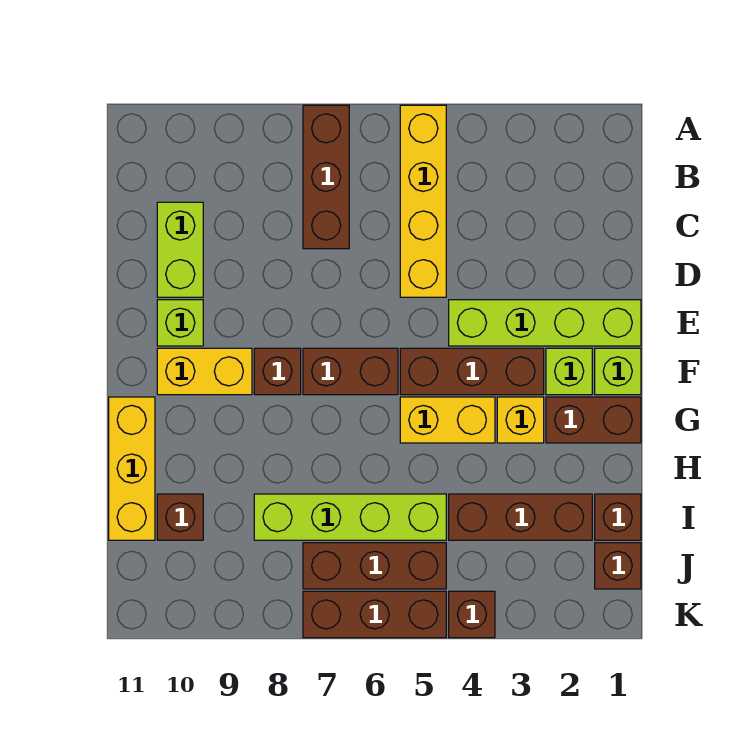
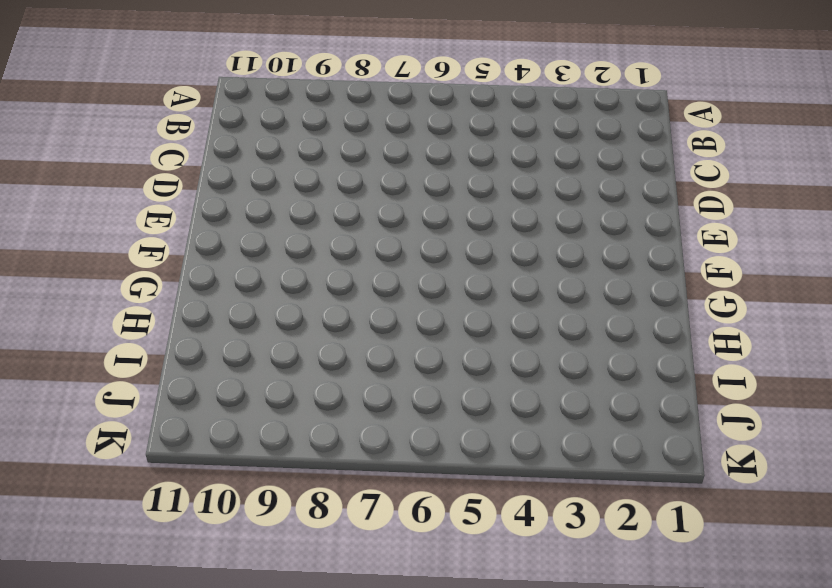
none -> yellow brick A5:D5 level 1
none -> brown brick A7:C7 level 1
none -> lime brick C10:D10 level 1

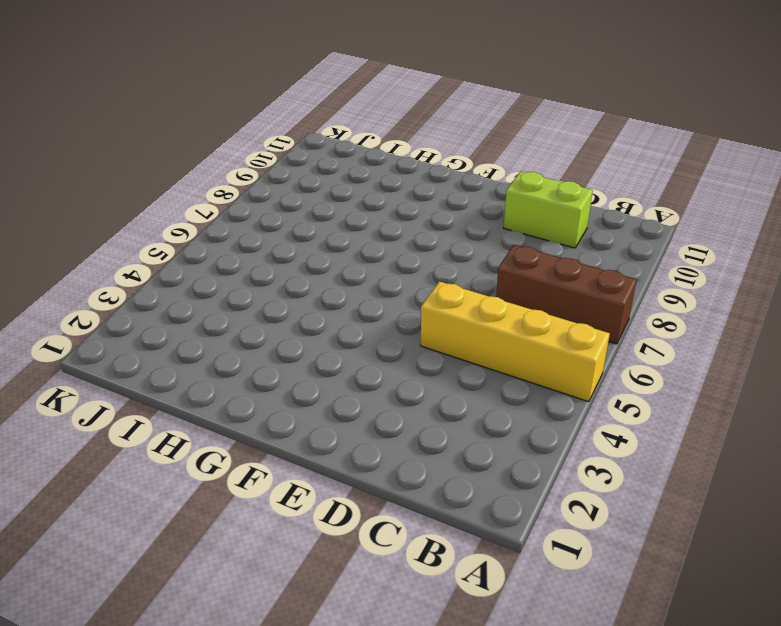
none -> lime brick E1:E4 level 1
none -> lime brick E10 level 1
none -> lime brick F1 level 1

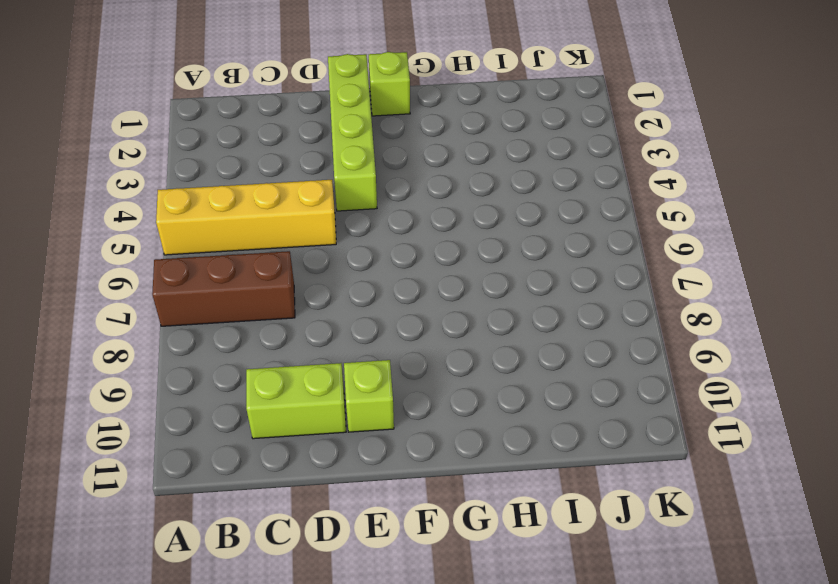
none -> lime brick F2 level 1
none -> brown brick F3:F5 level 1
none -> brown brick F6:F7 level 1

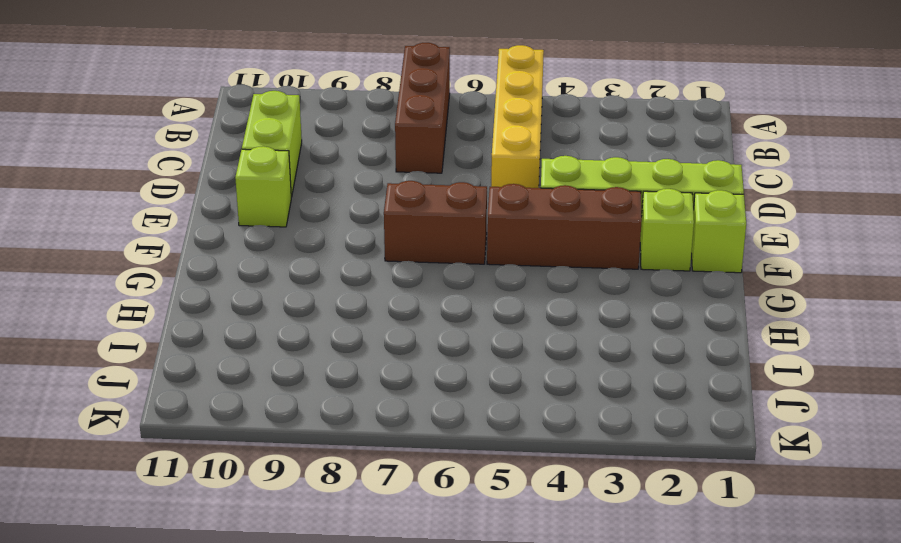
none -> brown brick F8 level 1
none -> yellow brick F9:F10 level 1
none -> brown brick G1:G2 level 1

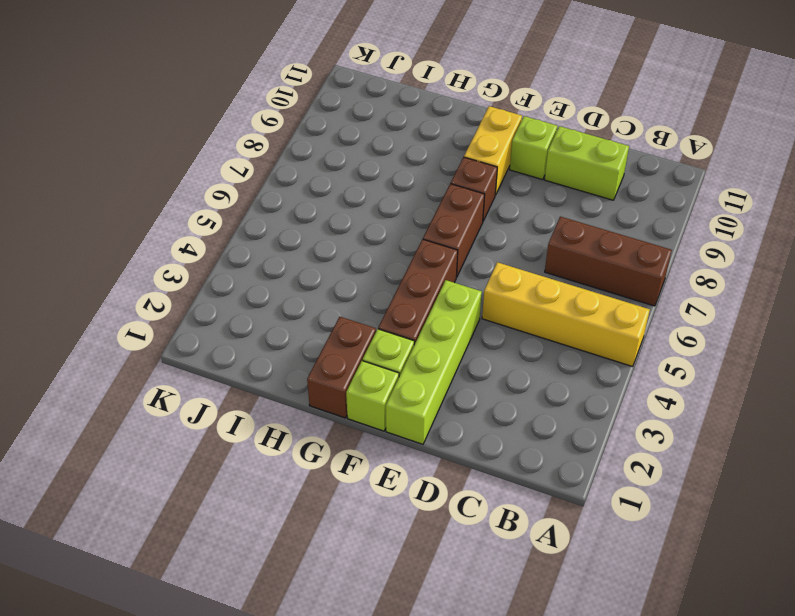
none -> yellow brick G3 level 1
none -> yellow brick G4:G5 level 1
none -> yellow brick G11:I11 level 1

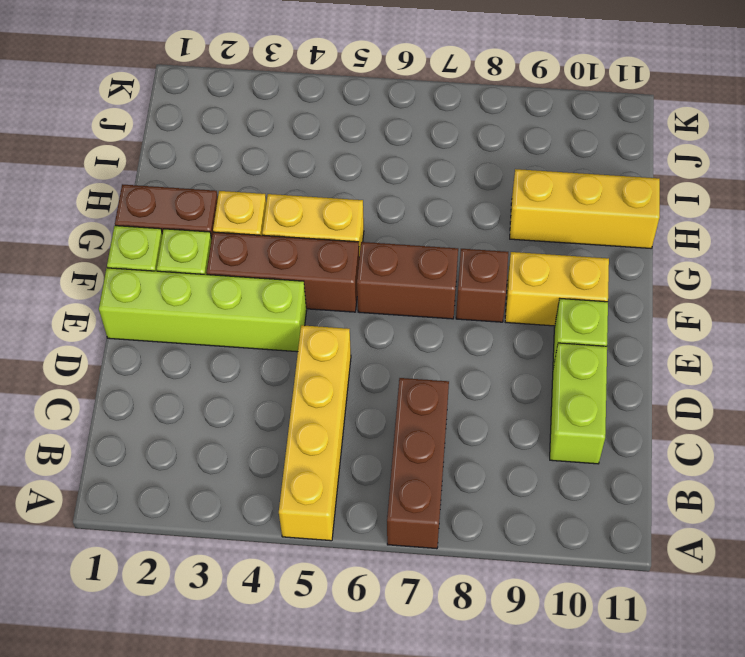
yellow brick H9:H11 level 1 -> yellow brick G11:I11 level 1
none -> brown brick I1 level 1
none -> brown brick I2:I4 level 1
none -> lime brick I5:I8 level 1

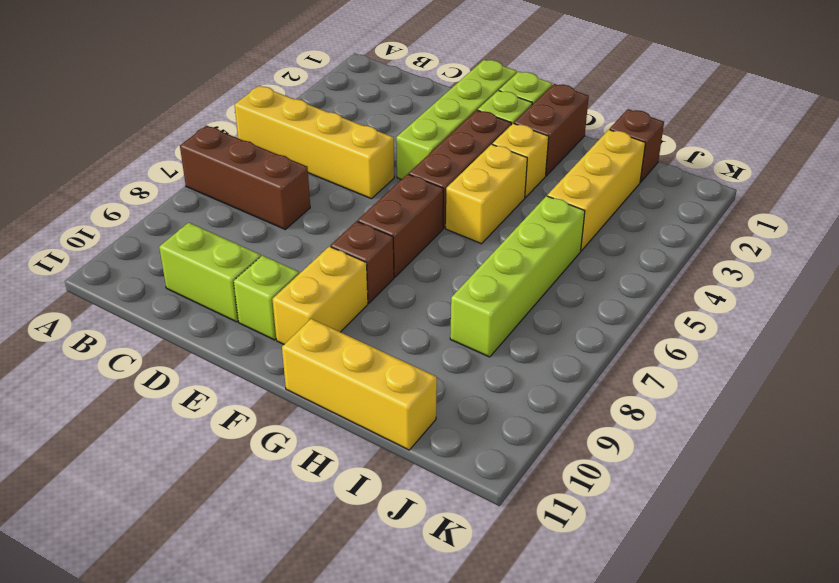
yellow brick I2:I4 level 1 -> brown brick I2:I4 level 1
none -> brown brick I10 level 1
none -> brown brick J1 level 1
none -> brown brick J5:J7 level 1

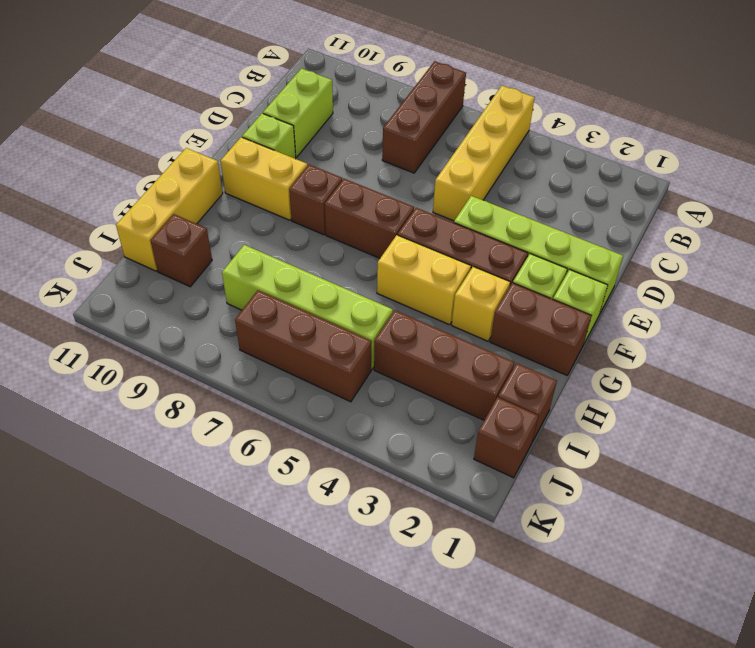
none -> brown brick K4 level 1
none -> brown brick K5:K7 level 1

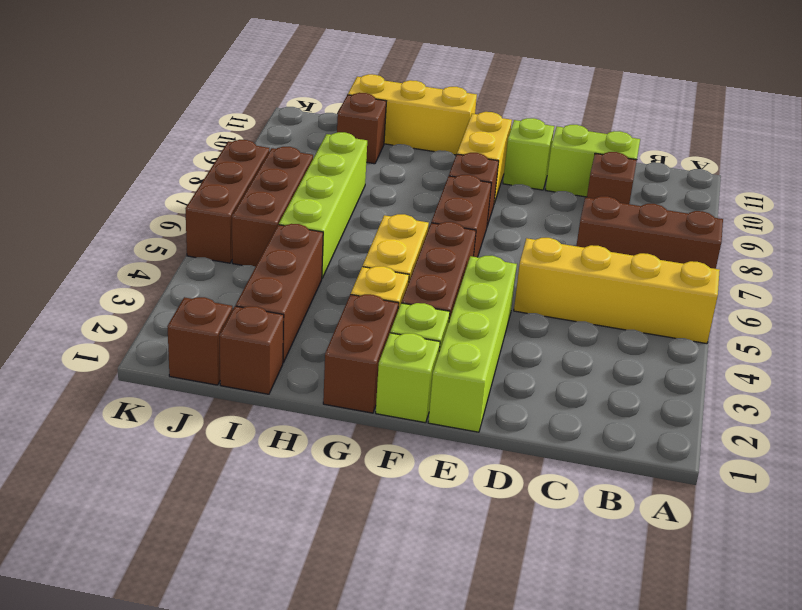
brown brick C9 level 1 -> brown brick K4 level 1

